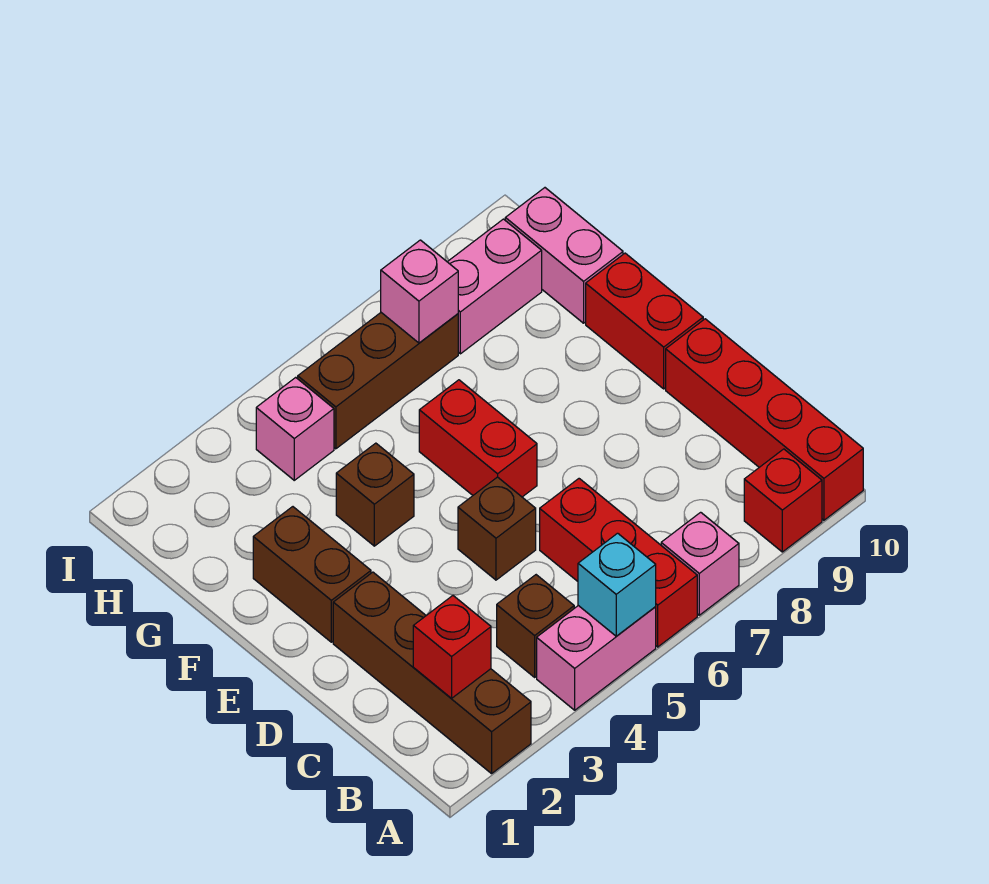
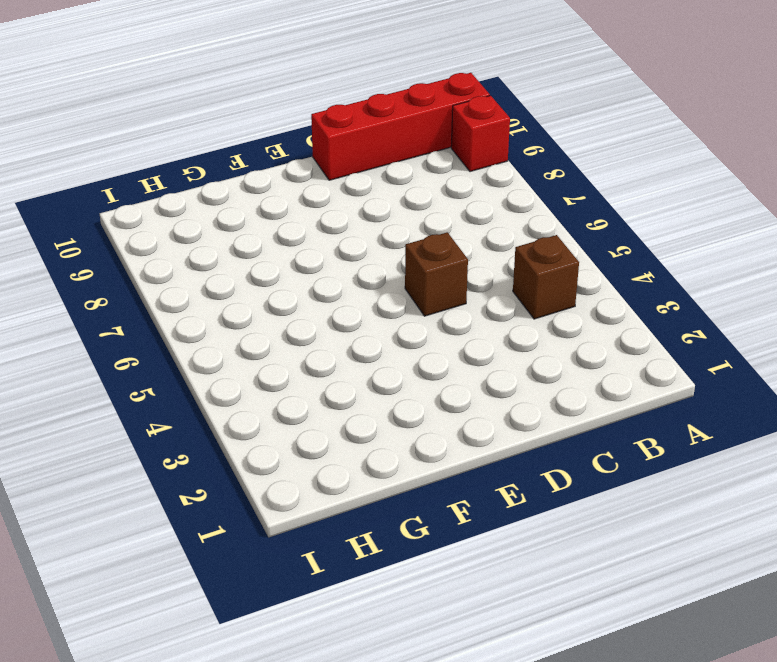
none -> brown brick A2:D2 level 1
none -> pink brick A4:A5 level 1
none -> red brick A6:C6 level 1

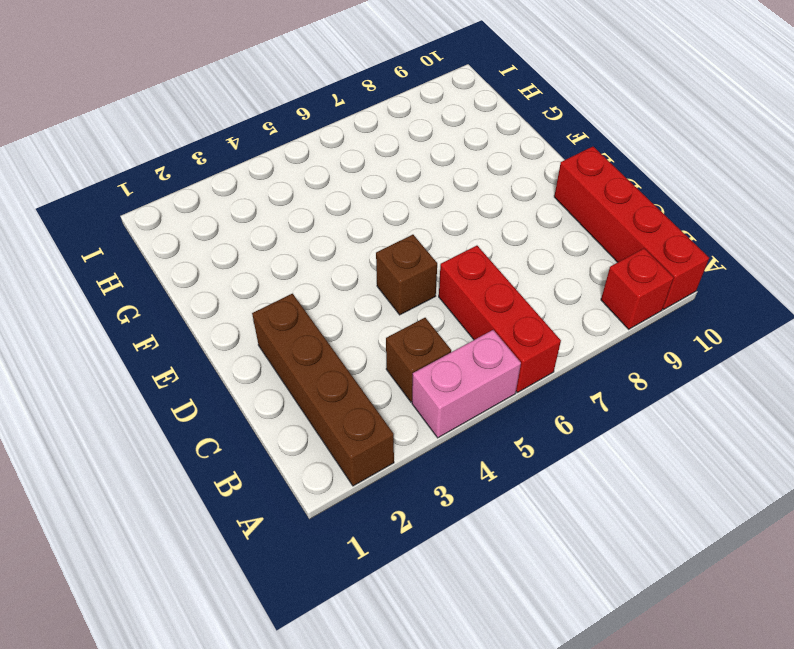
none -> pink brick A7 level 1
none -> brown brick E2:F2 level 1
none -> red brick E6:F6 level 1

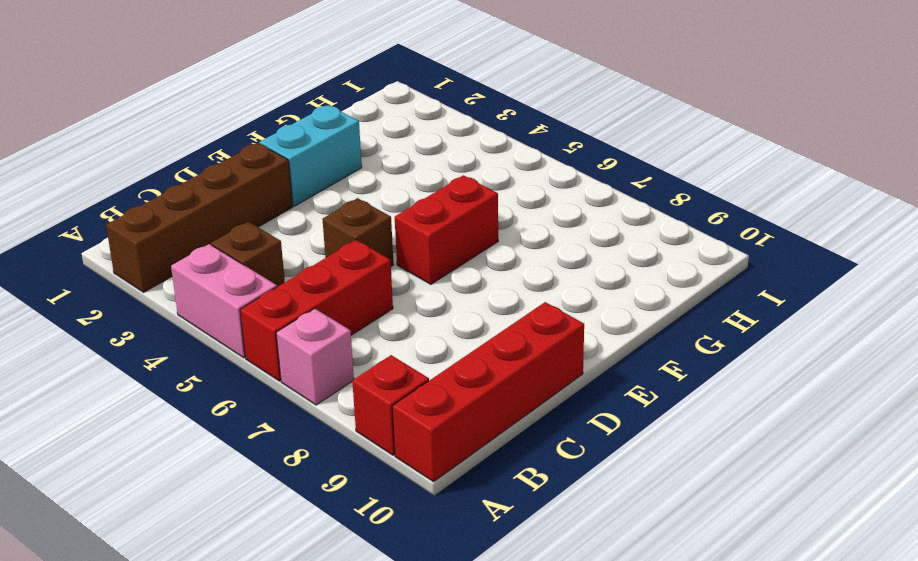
cyan brick E2:F2 level 1 -> brown brick E2:F2 level 1
none -> red brick E10:F10 level 1
none -> brown brick F4 level 1
none -> pink brick G10:H10 level 1

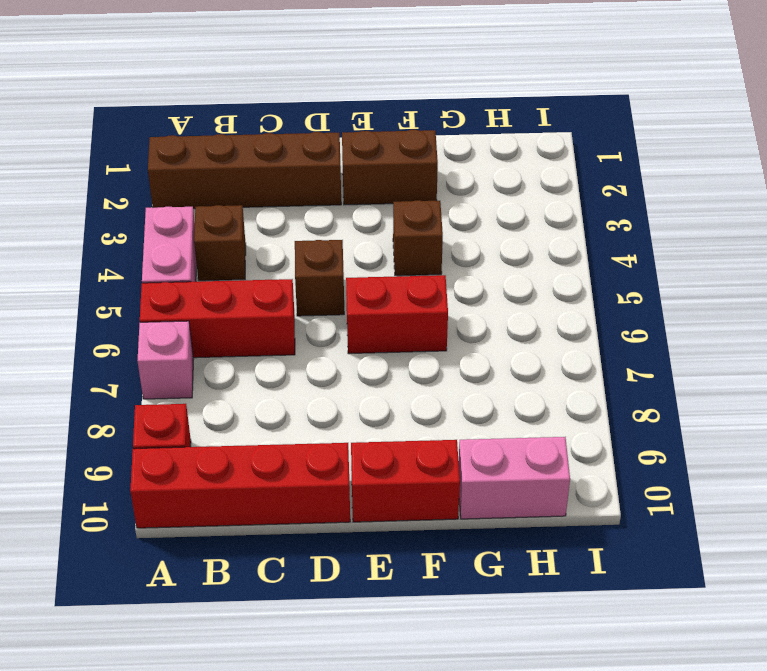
none -> pink brick H4 level 1
none -> brown brick H5:H7 level 1
none -> pink brick H8:H9 level 1

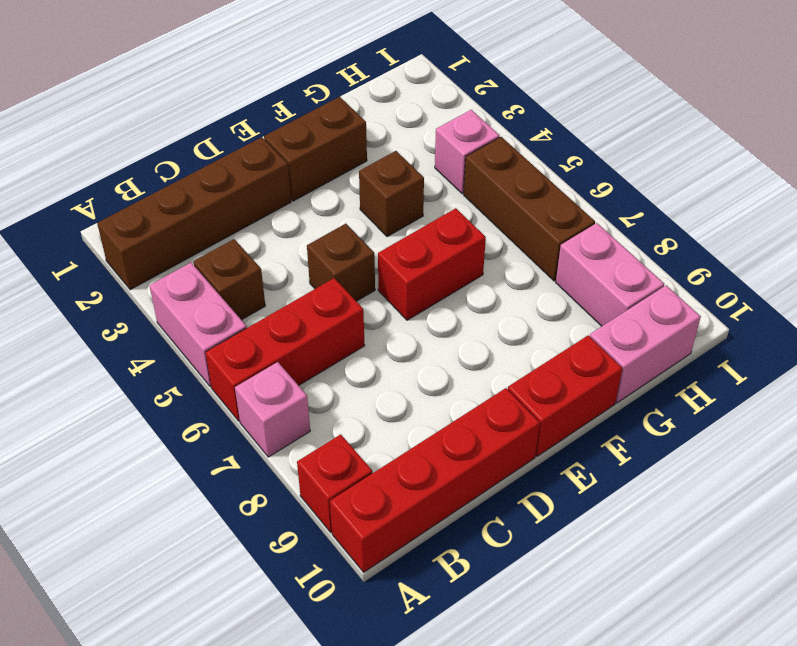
none -> cyan brick A5 level 2
none -> red brick B2 level 2
none -> pink brick H7 level 2

